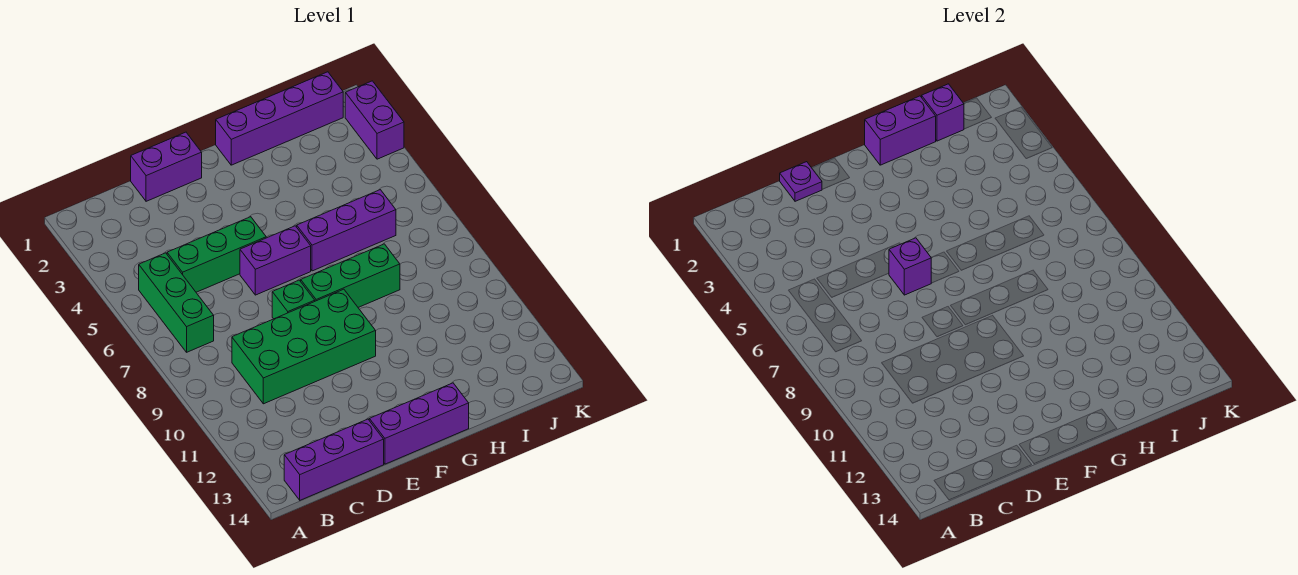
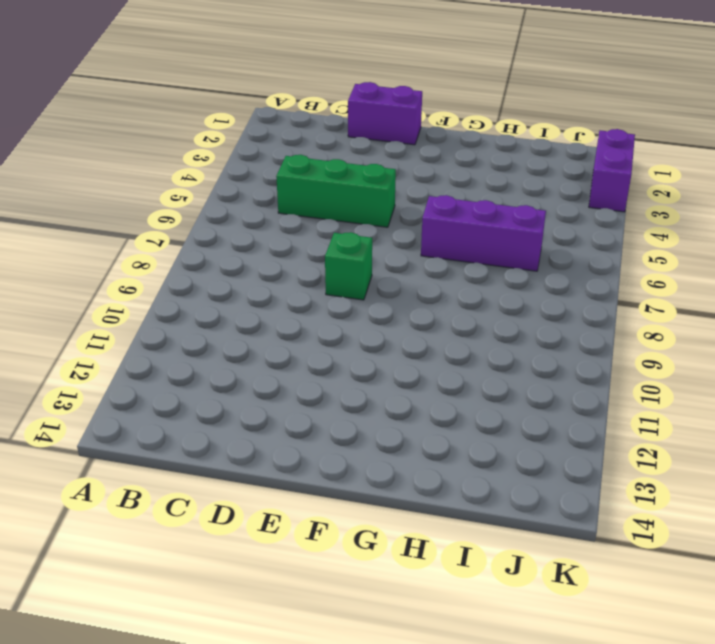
none -> green brick B5:B7 level 1
none -> purple brick B14:D14 level 1
none -> green brick C9:F10 level 1

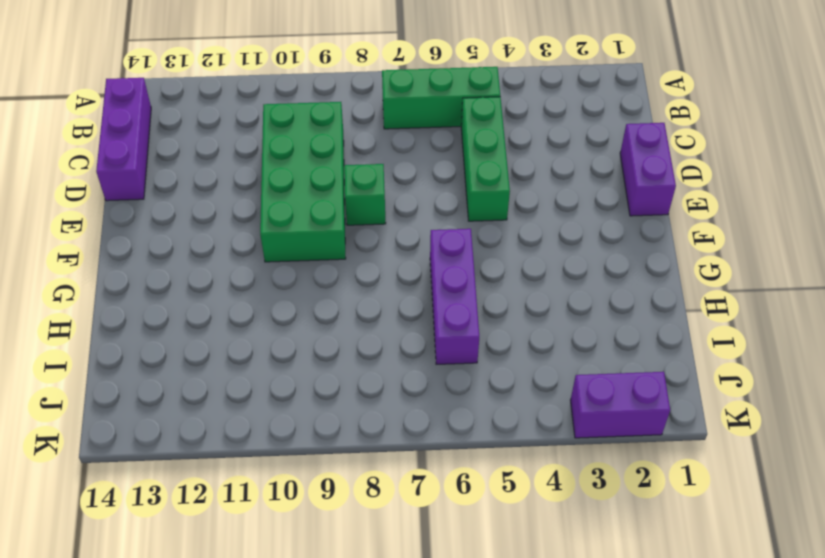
none -> purple brick E6:F6 level 1
none -> purple brick E14:G14 level 1
none -> green brick F8:H8 level 1

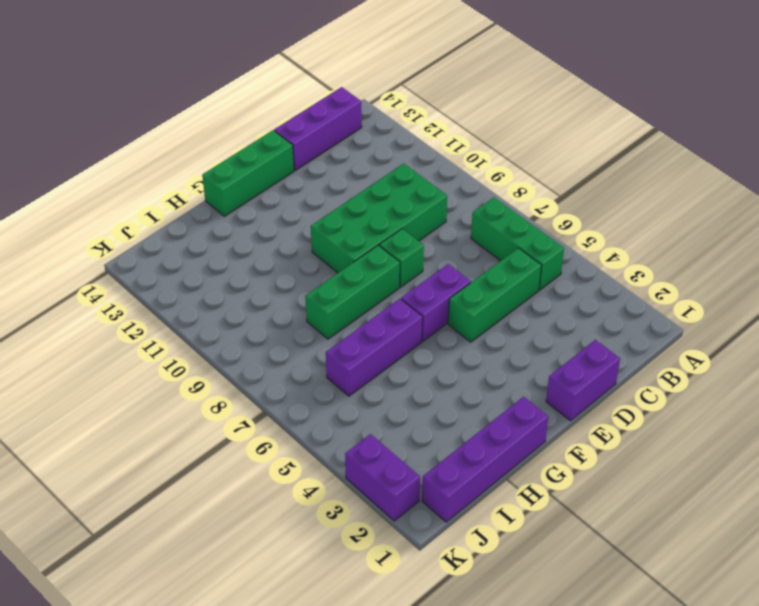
green brick E14:G14 level 1 -> purple brick E14:G14 level 1
none -> purple plate D1 level 2
none -> purple brick E6 level 2
none -> purple brick G1:H1 level 2

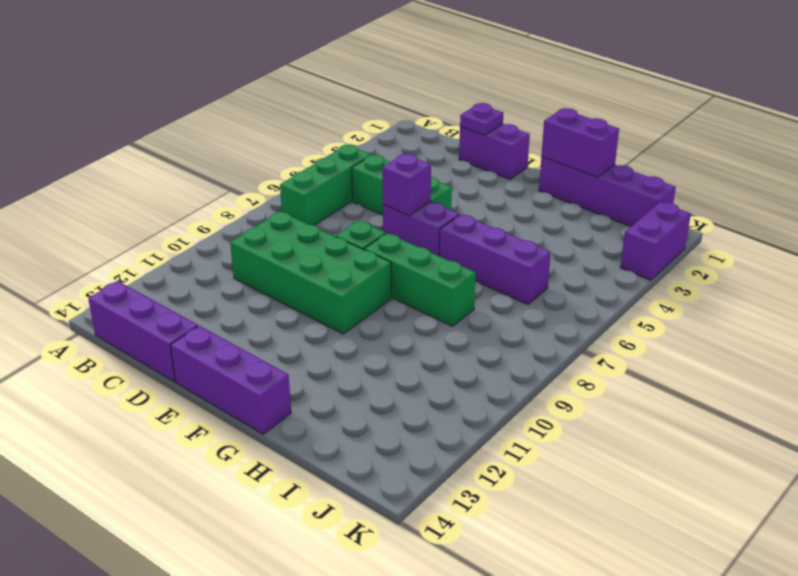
none -> purple brick I1 level 2

